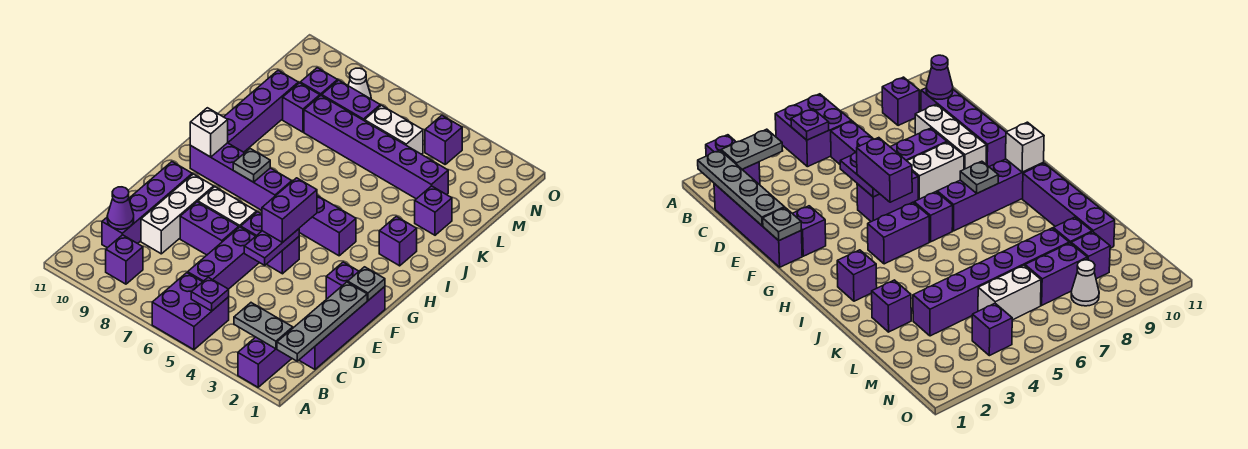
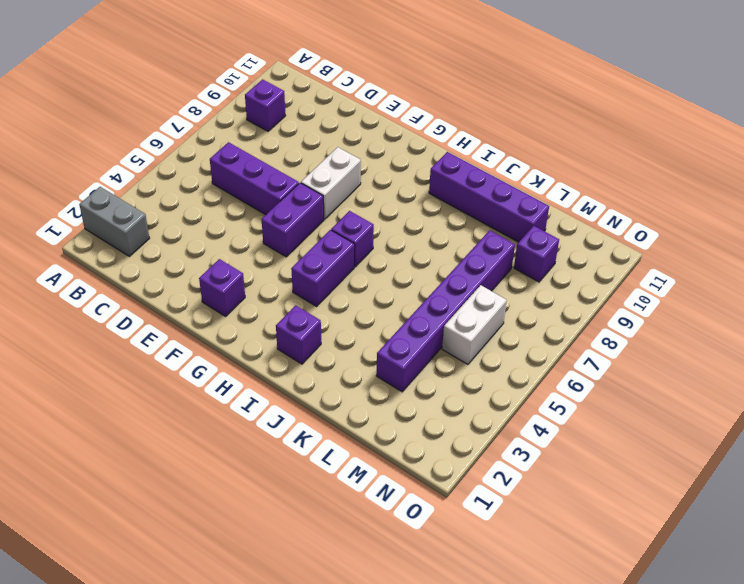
grey brick A2:B2 level 1 -> purple brick A2:B2 level 1
none -> purple brick A5:B6 level 1
none -> purple brick C1:F1 level 1
none -> purple brick C10:F10 level 1
none -> white brick D9:F9 level 1

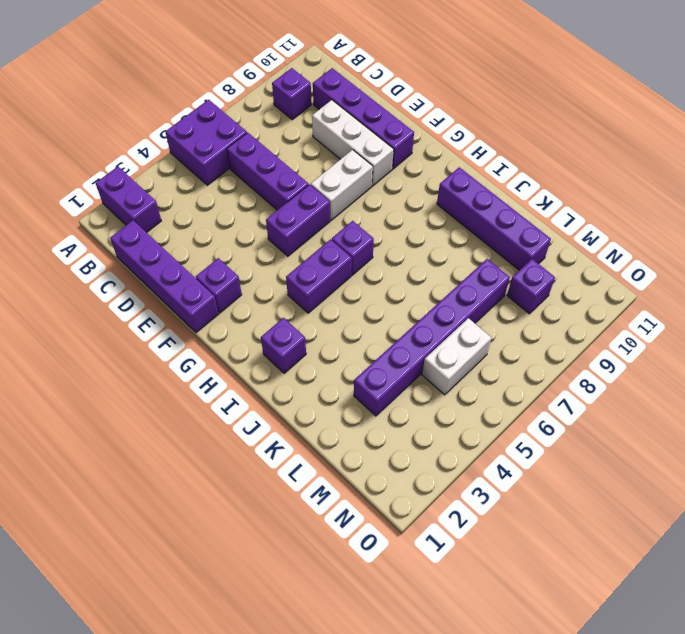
none -> purple brick E7:E8 level 1
none -> purple brick H7:H10 level 1
none -> purple brick K2 level 1
none -> purple brick L9 level 1

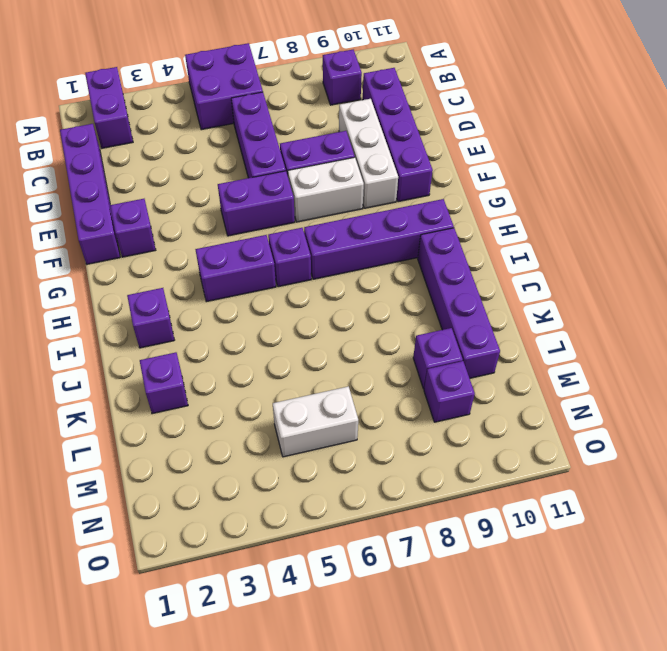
none -> purple brick L3:L8 level 1
none -> purple brick M7:M8 level 1
none -> purple brick N4 level 1
none -> white cone N8 level 1

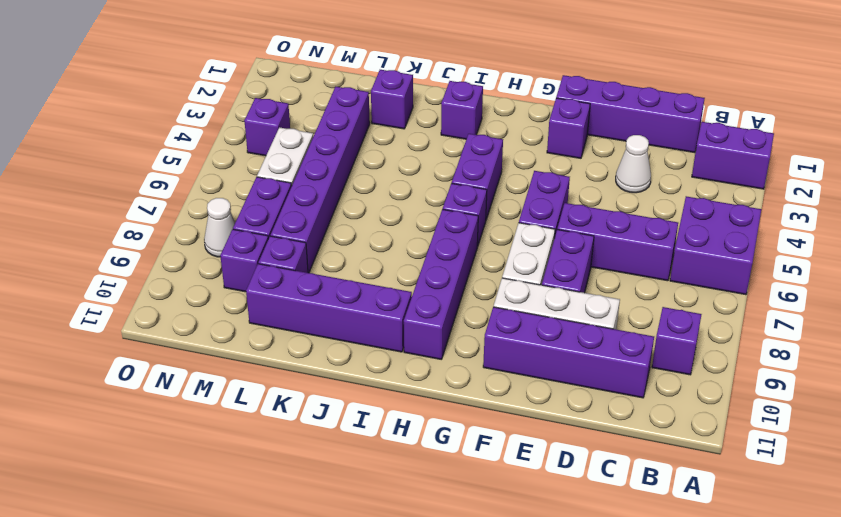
white cone D3 level 1 -> none
none -> grey plate B1:E1 level 2
none -> grey plate B2:B3 level 2
none -> purple plate B5 level 2
none -> purple cone C10 level 2

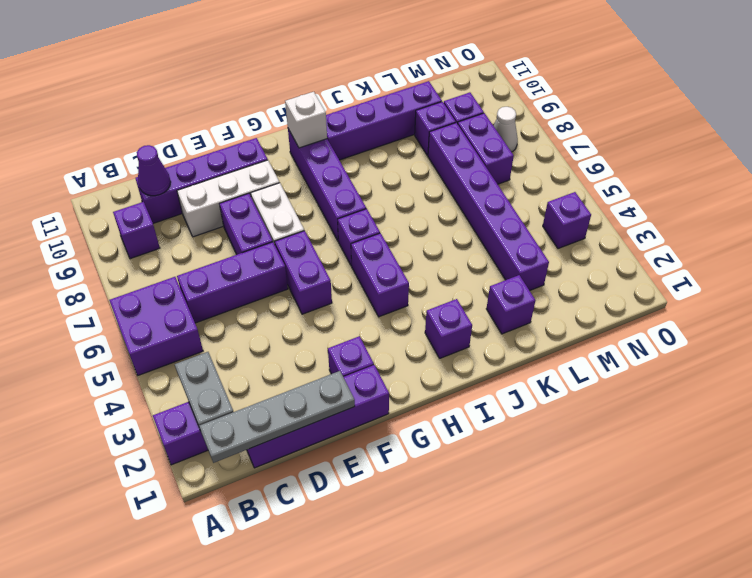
none -> white brick M5:M6 level 1
none -> purple plate B5 level 2
none -> purple plate E5:F5 level 2
none -> grey plate F1 level 2

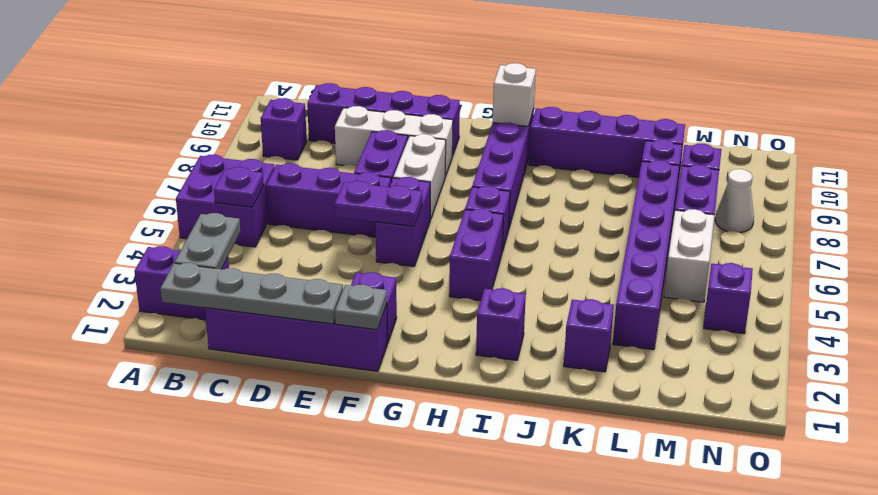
none -> purple cone C10 level 2
none -> grey plate H8 level 2
none -> purple brick F5:G5 level 3

